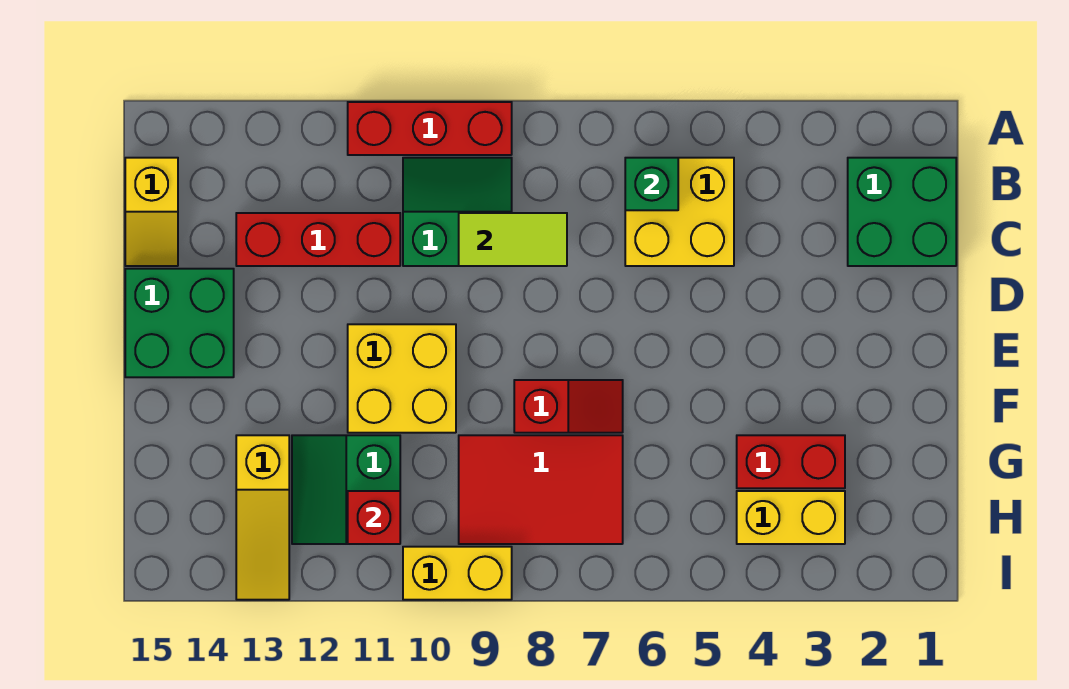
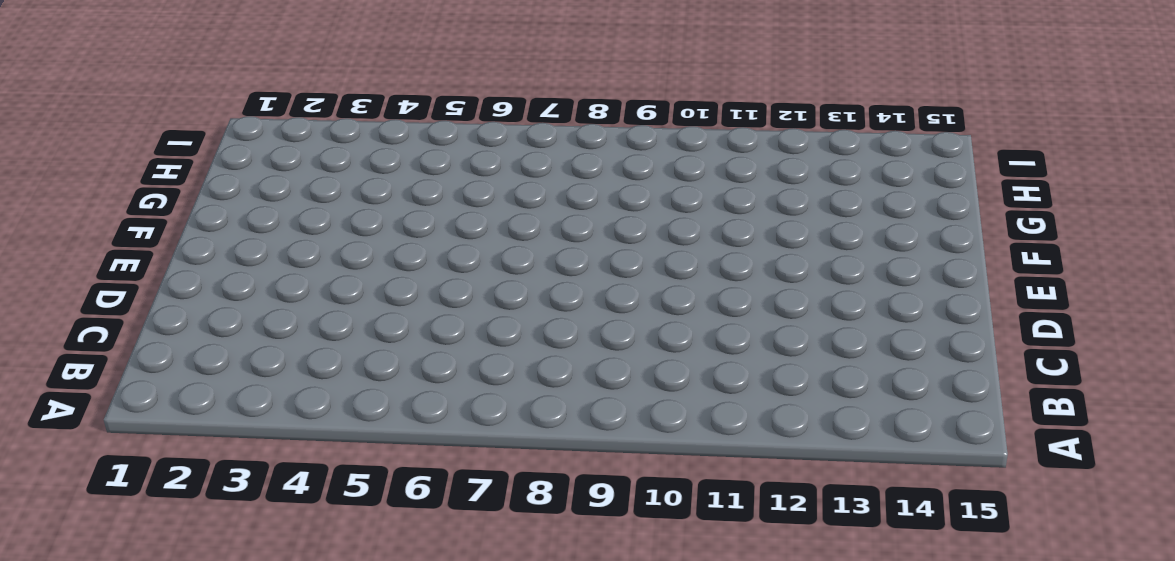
none -> red brick A9:A11 level 1
none -> green brick B1:C2 level 1
none -> yellow brick B5:C6 level 1

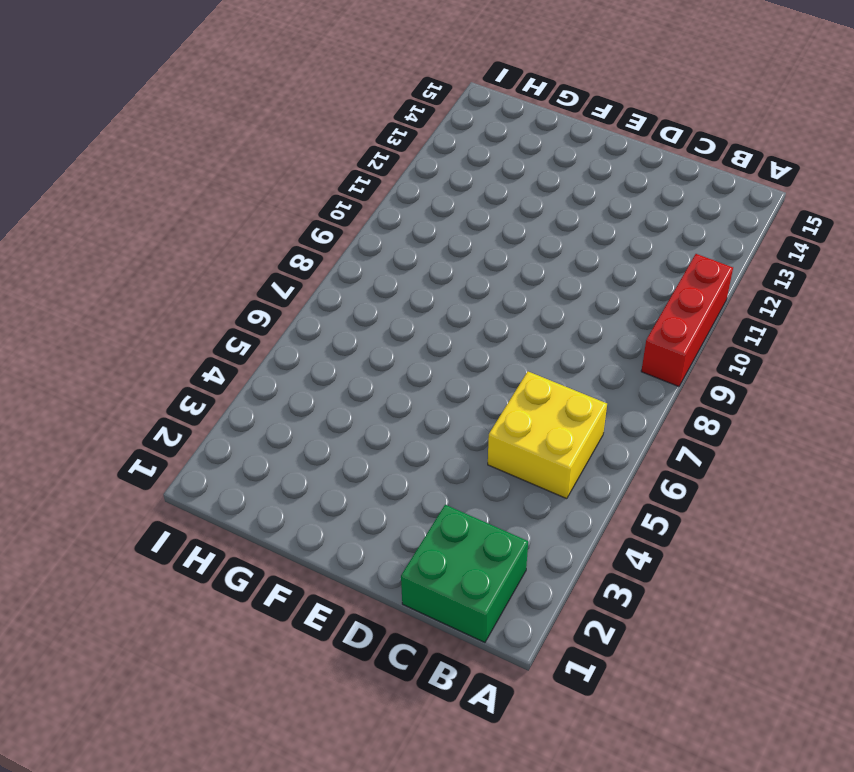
none -> green slope B9:C10 level 1 top C
none -> yellow slope B15:C15 level 1 top B
none -> red brick C11:C13 level 1

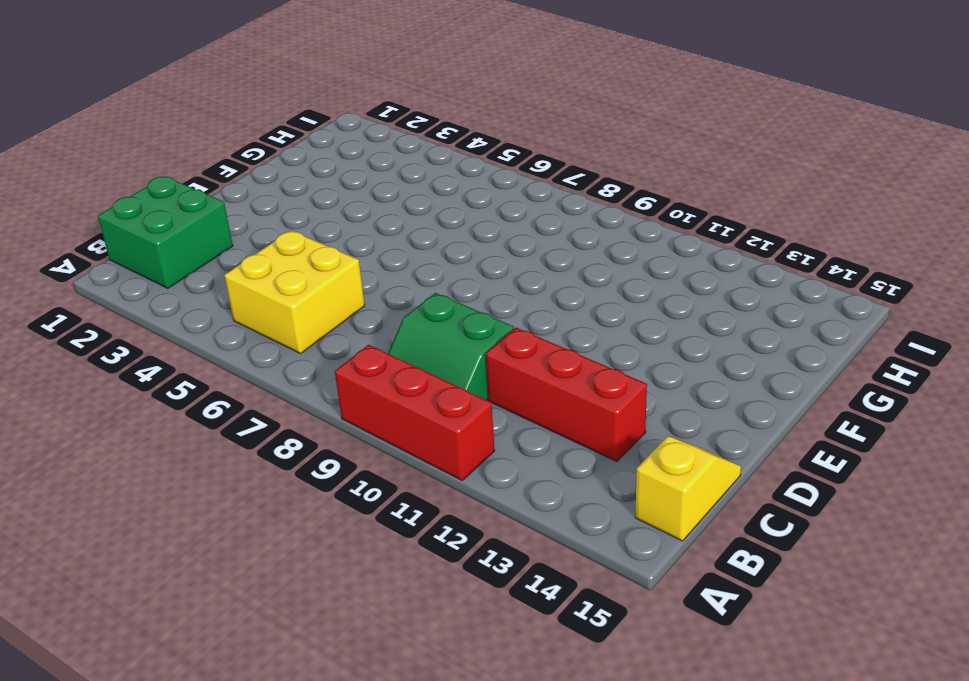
none -> green brick D14:E15 level 1
none -> yellow brick E10:F11 level 1
none -> red slope F7:F8 level 1 top 8

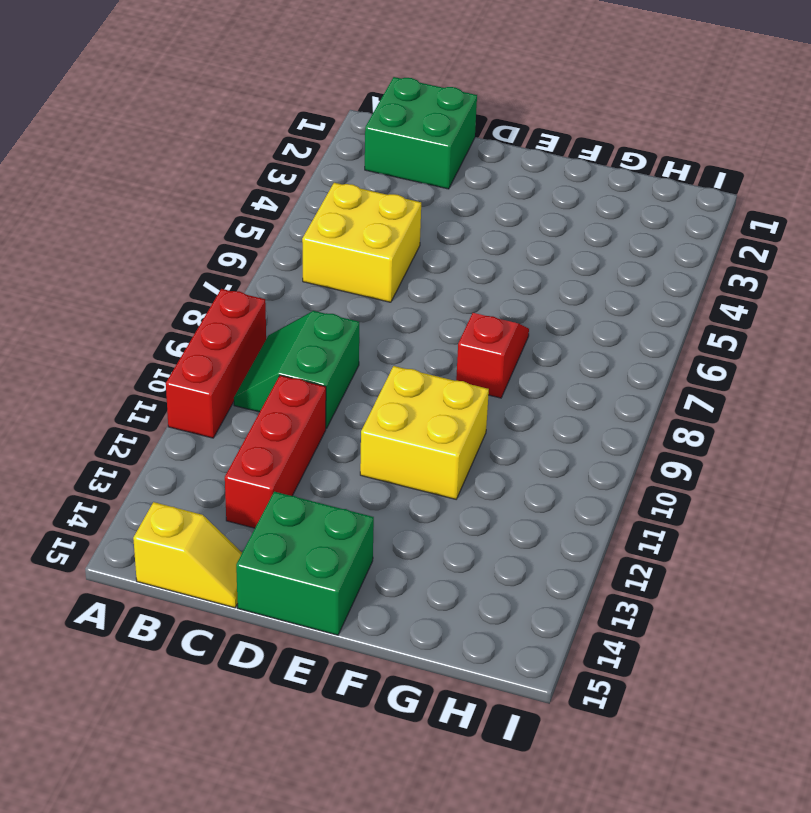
none -> red brick G3:G4 level 1
none -> red tile G7:H9 level 1
none -> green slope G11:H12 level 1 top 11

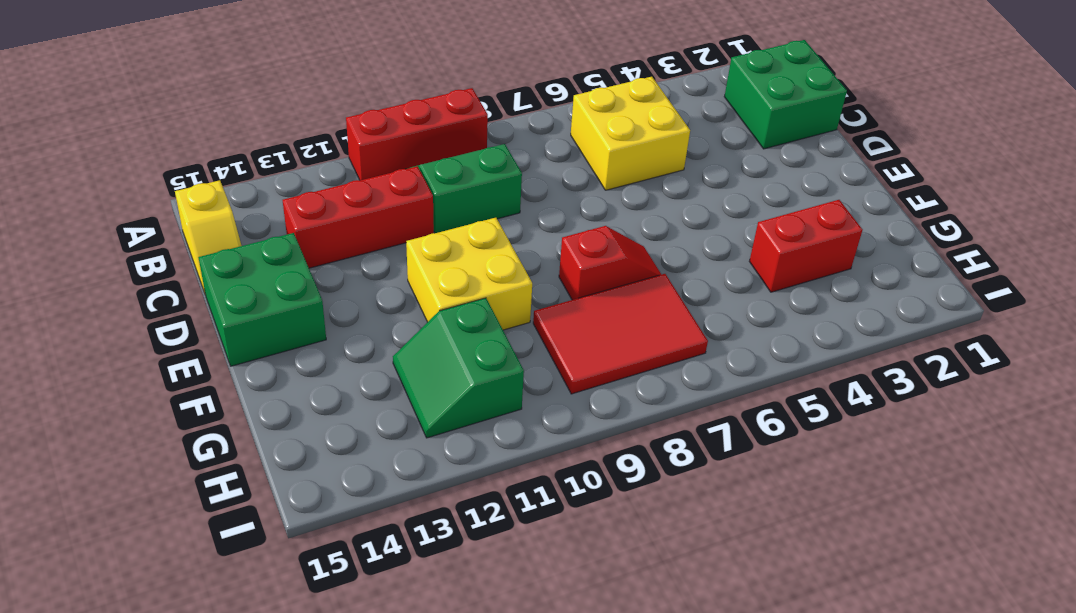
none -> yellow slope G13:I13 level 1 top G
none -> yellow brick H3:H4 level 1
none -> yellow brick I9:I10 level 1

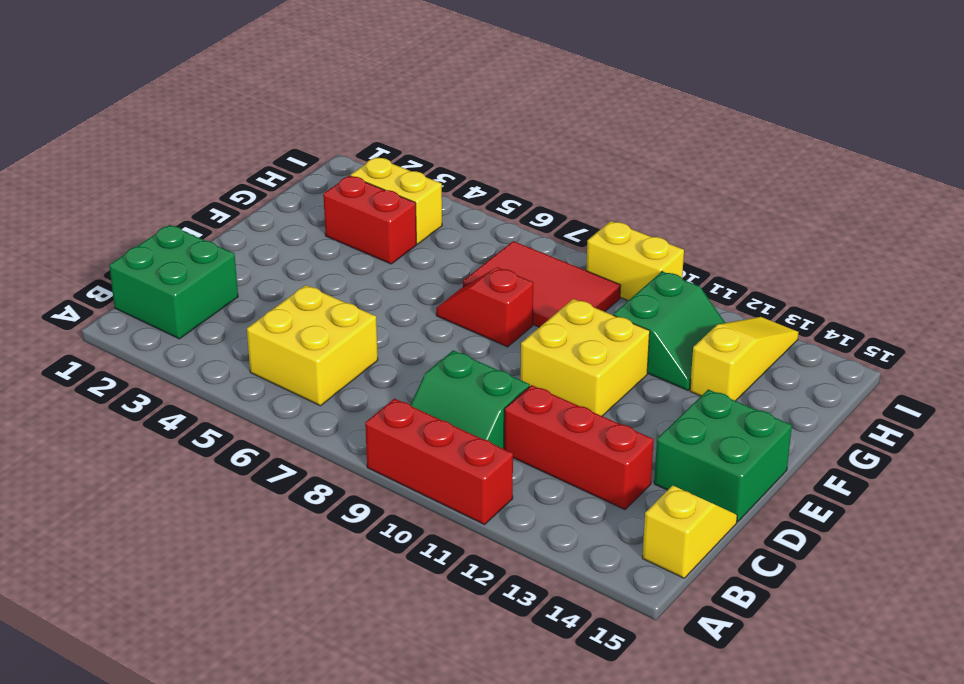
none -> green brick B6 level 2
none -> lime tile C8:C9 level 2
none -> red brick H11 level 2

